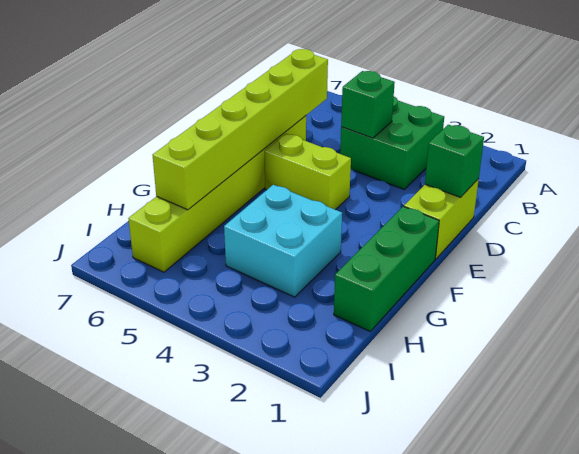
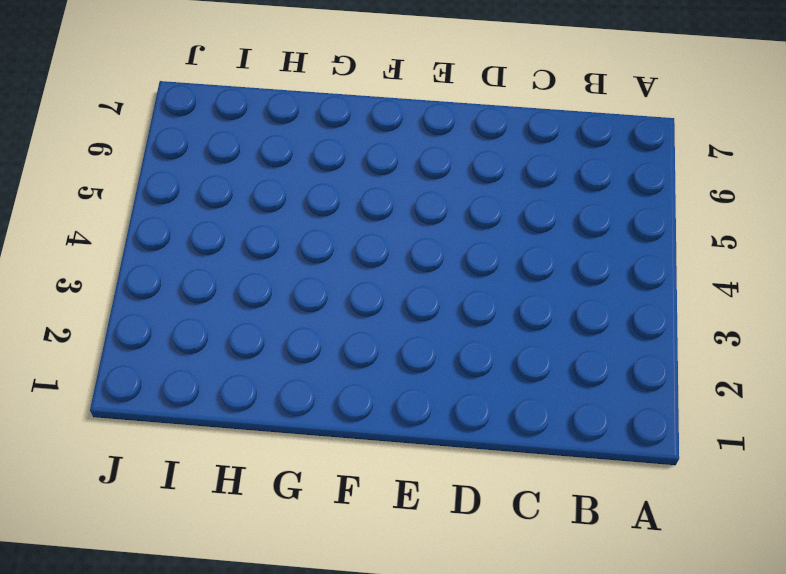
none -> green brick B3:C4 level 1
none -> lime brick D1:E1 level 1

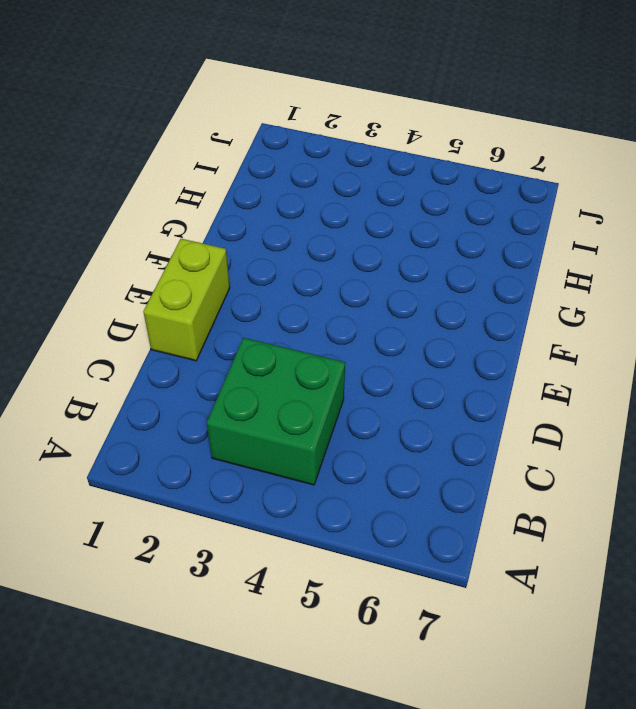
none -> lime brick D6:I6 level 1
none -> lime brick E4:E5 level 1

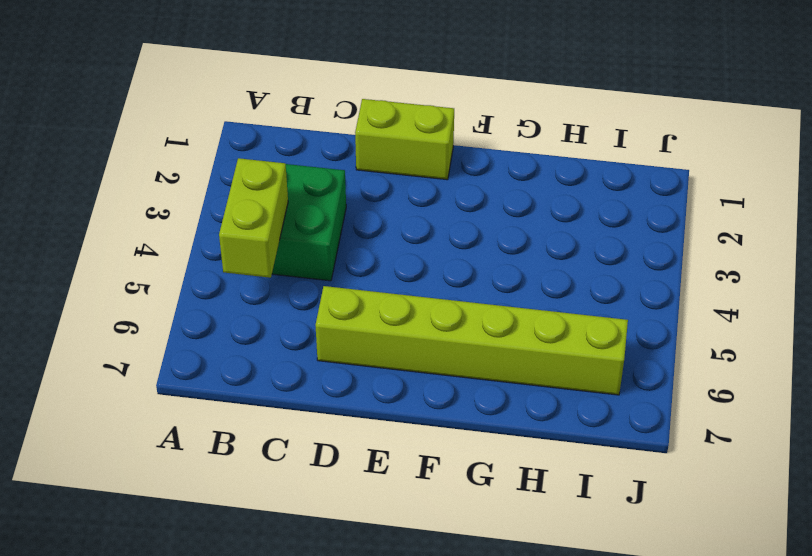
lime brick B4:B5 level 2 -> lime brick E4:E5 level 1
none -> green brick F1:H1 level 1
none -> cyan brick G3:H4 level 1

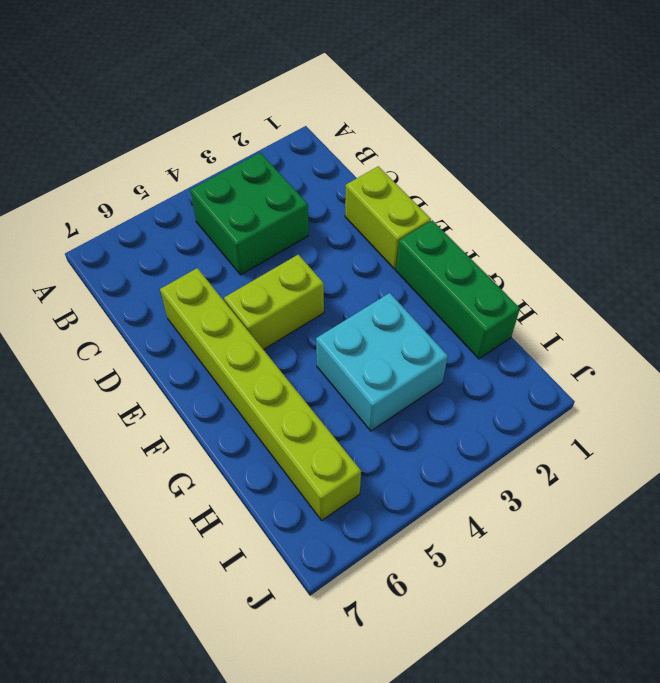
none -> green brick C4 level 2
none -> lime brick C6:H6 level 2

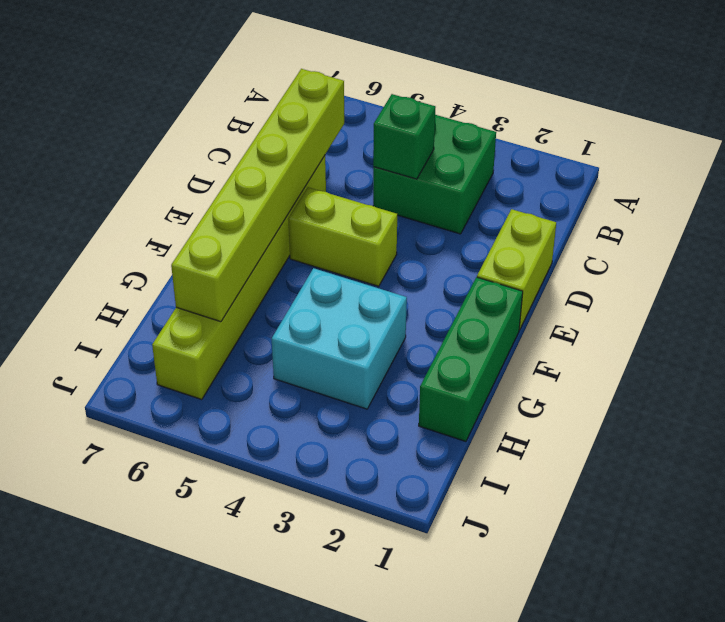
none -> green brick D1 level 2

